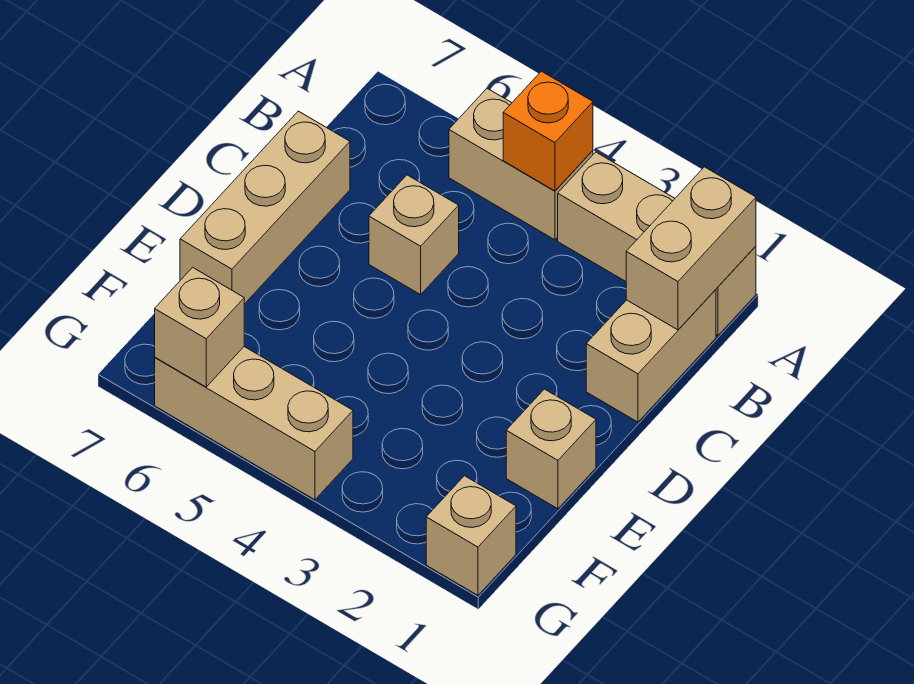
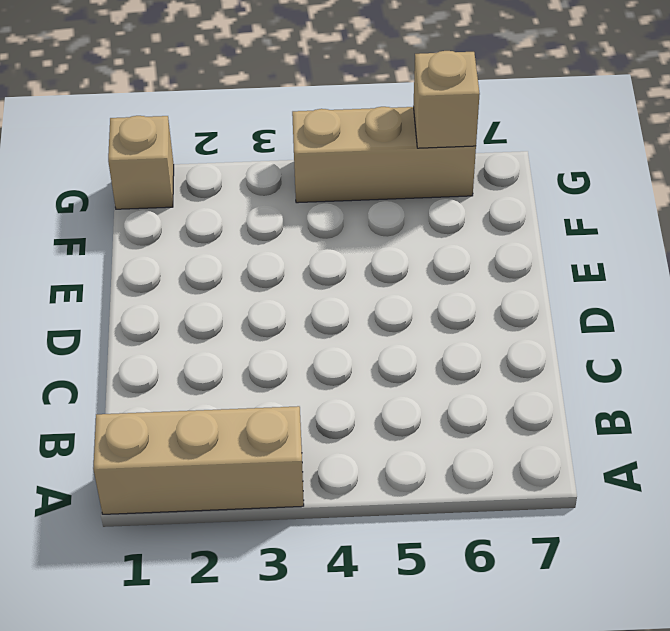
none -> tan brick A4:A5 level 1
none -> tan brick B1:C1 level 1

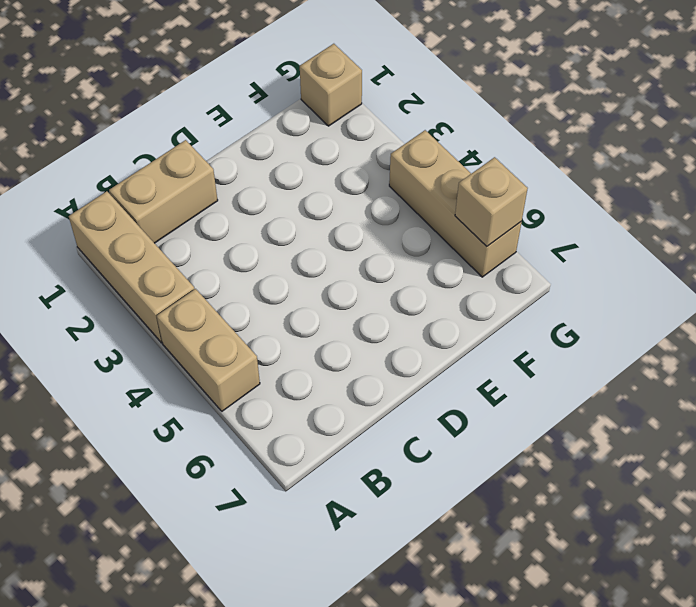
none -> tan brick C5 level 1
none -> tan brick C7:E7 level 1

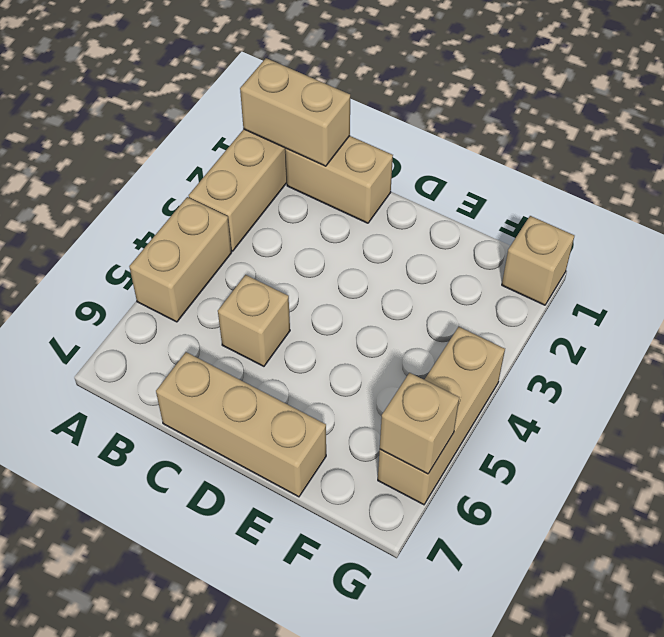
none -> tan brick E1 level 1
none -> orange brick A4 level 2

